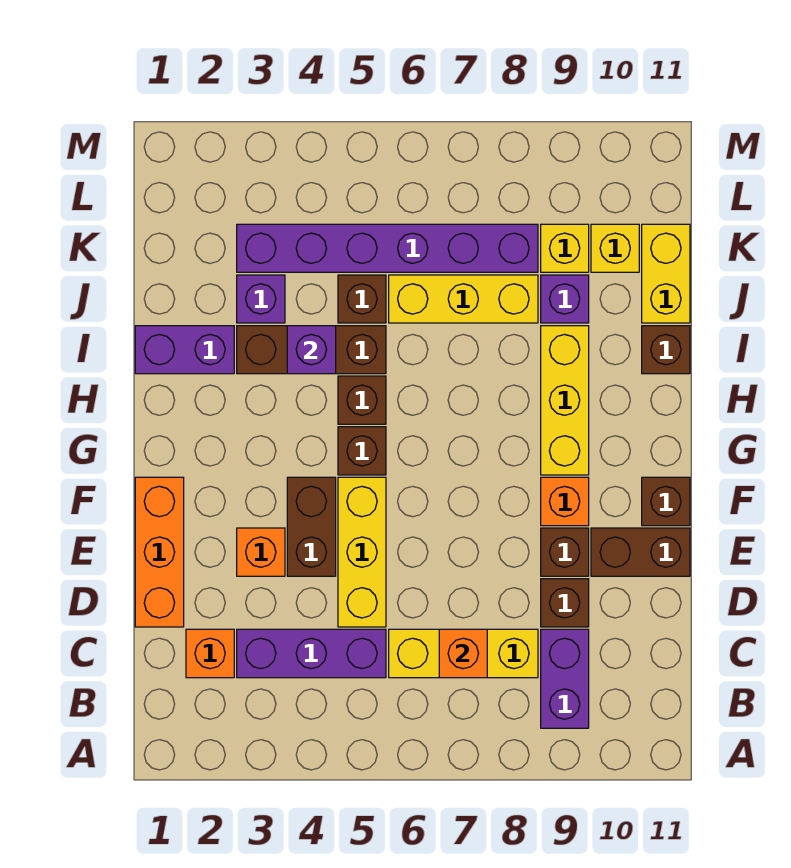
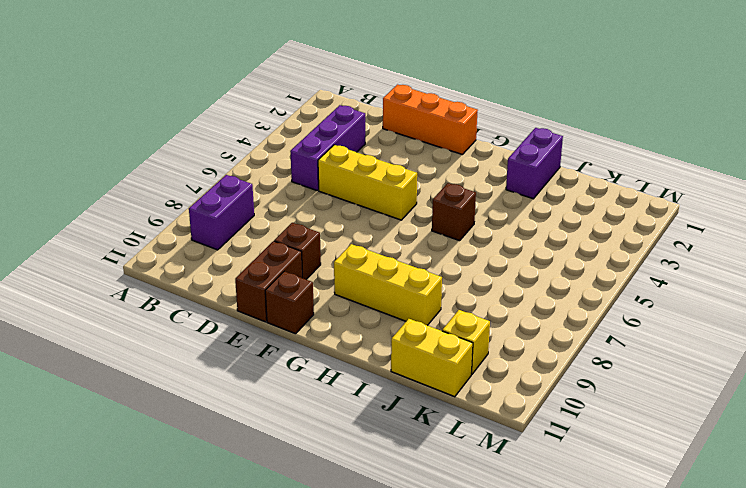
purple brick B8:B9 level 1 -> purple brick B9:C9 level 1
none -> orange brick C2 level 1
none -> yellow brick C6:C8 level 1
none -> brown brick D9 level 1

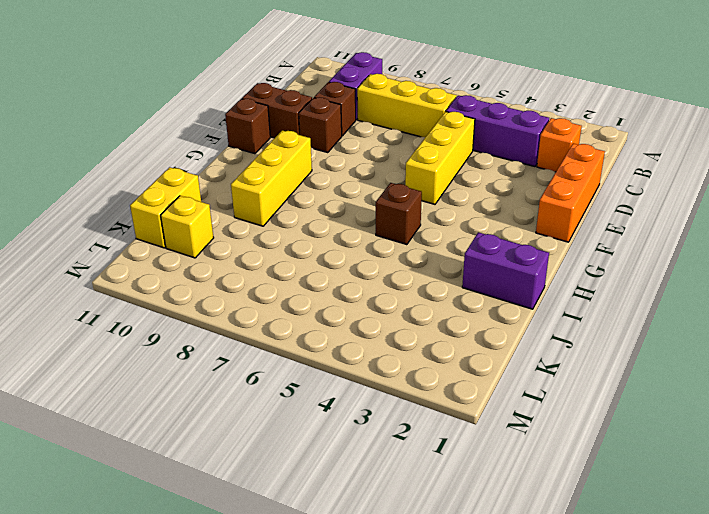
none -> orange brick E3 level 1
none -> brown brick E4:F4 level 1
none -> orange brick F9 level 1

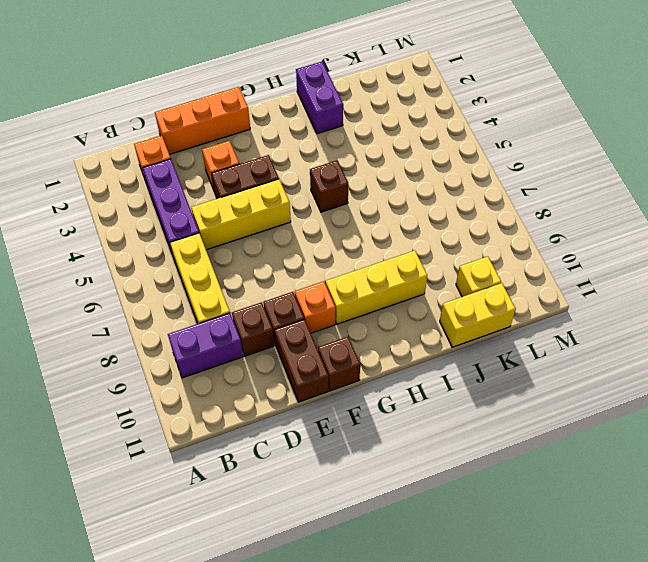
none -> brown brick G5 level 1
none -> brown brick I3:I5 level 1
none -> brown brick I11 level 1

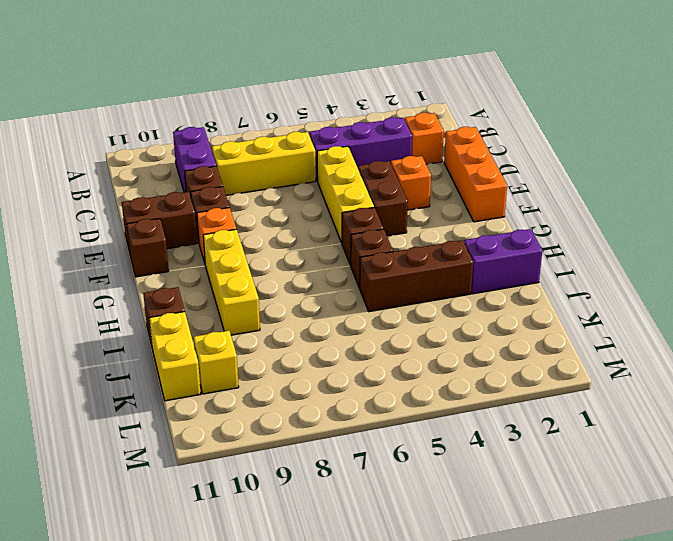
none -> purple brick J3 level 1
none -> brown brick J5 level 1
none -> yellow brick J6:J8 level 1

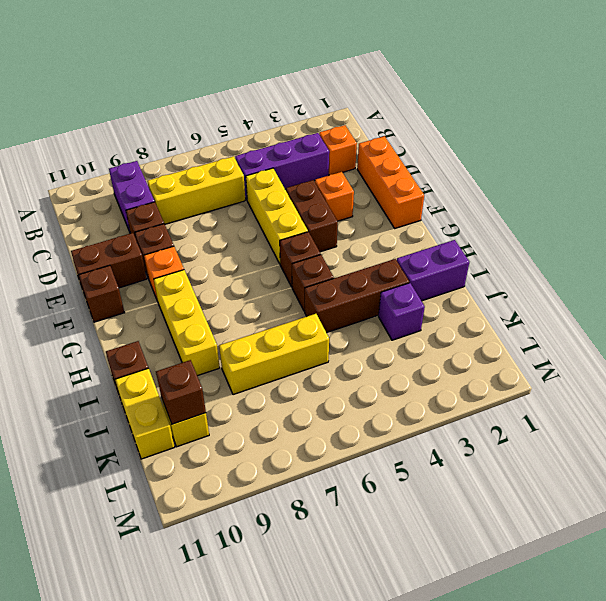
brown brick K10 level 2 -> brown brick J5 level 1
none -> purple brick J9 level 1
none -> purple brick K3:K8 level 1
none -> yellow brick K9 level 1

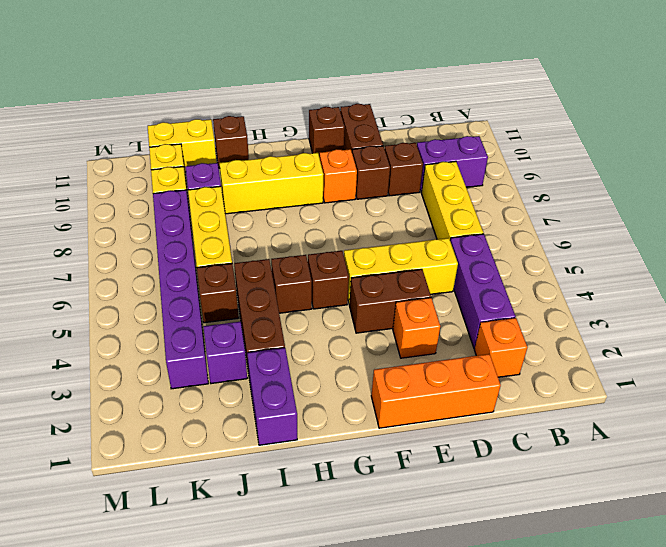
none -> orange brick C7 level 2
none -> purple brick I4 level 2

